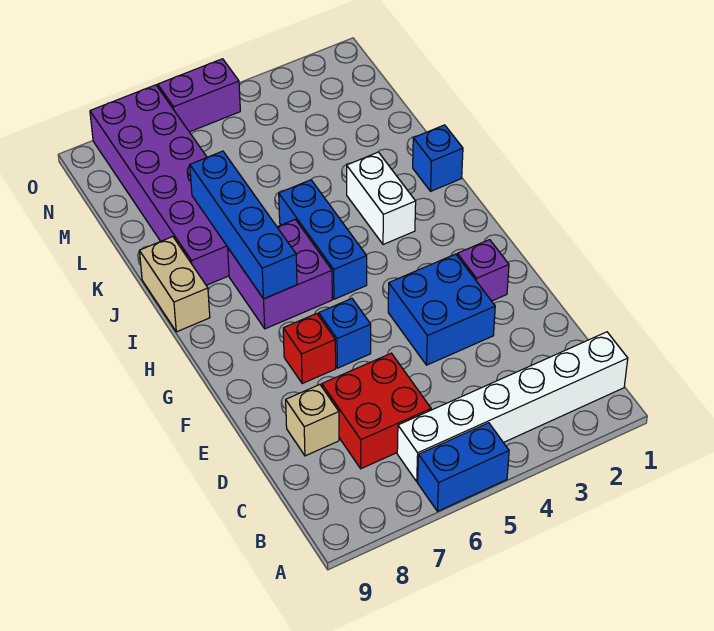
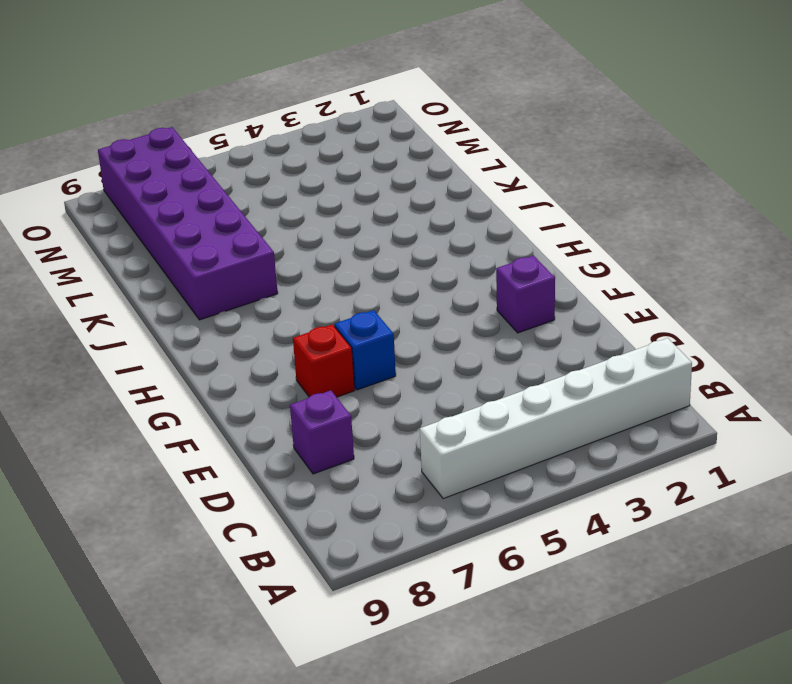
purple brick D8 level 1 -> tan brick D8 level 1
none -> blue brick A5:A6 level 1
none -> red brick C6:D7 level 1
none -> blue brick E3:F4 level 1

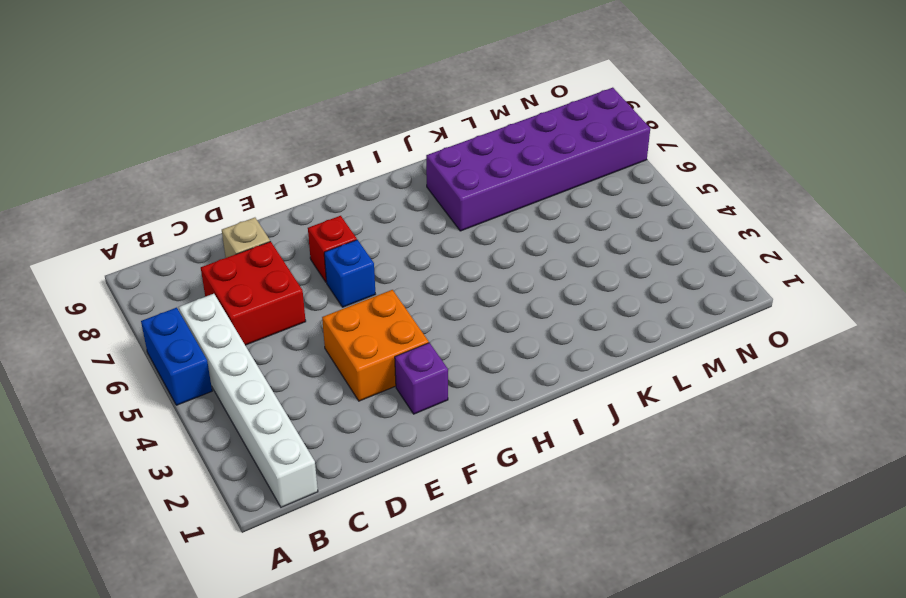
orange brick E3:F4 level 1 -> blue brick E3:F4 level 1
none -> blue brick H5:J5 level 1
none -> purple brick H6:I7 level 1
none -> white brick I3:J3 level 1

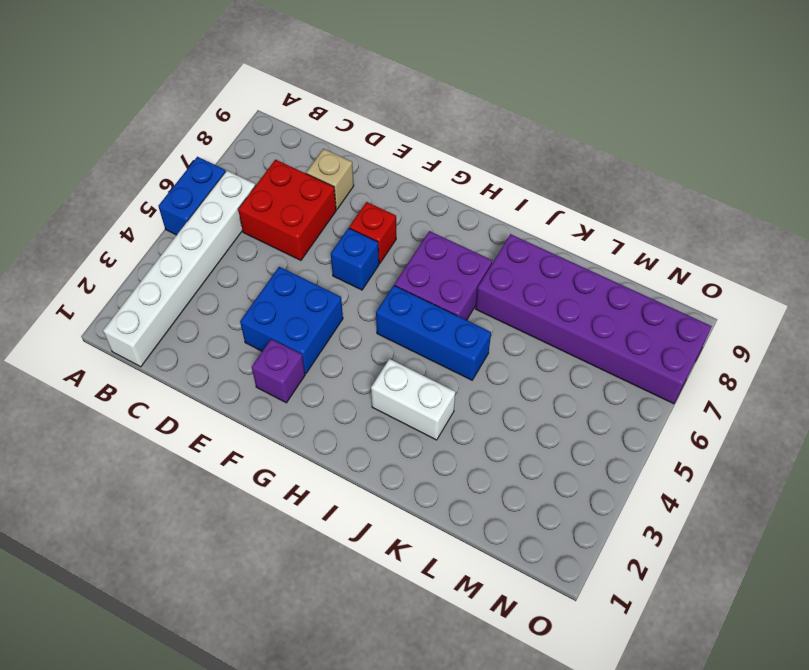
none -> tan brick I9:J9 level 1
none -> blue brick J1 level 1
none -> purple brick O5:O6 level 1

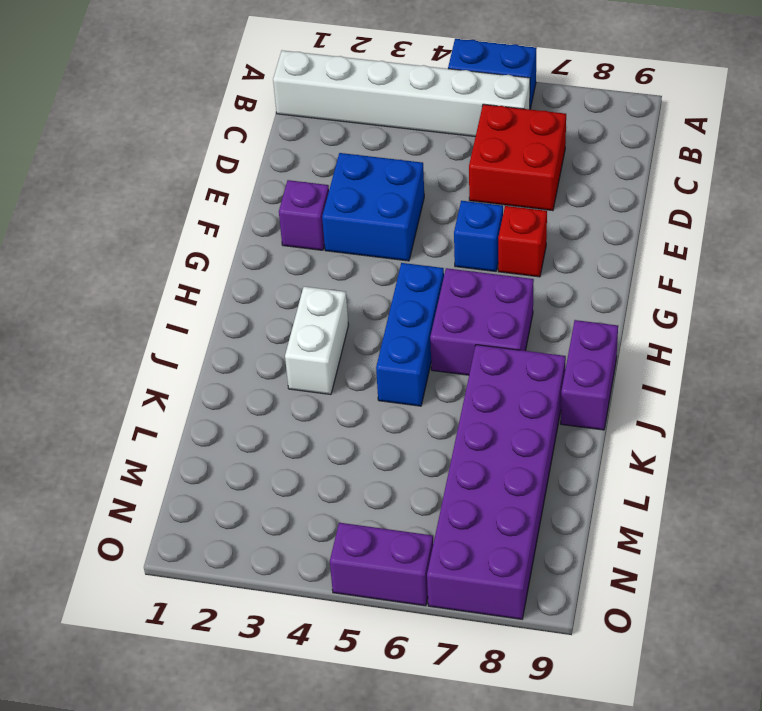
purple brick I9:J9 level 1 -> tan brick I9:J9 level 1
none -> tan brick D8 level 1
none -> blue brick J1 level 1
none -> blue brick H7:K7 level 2

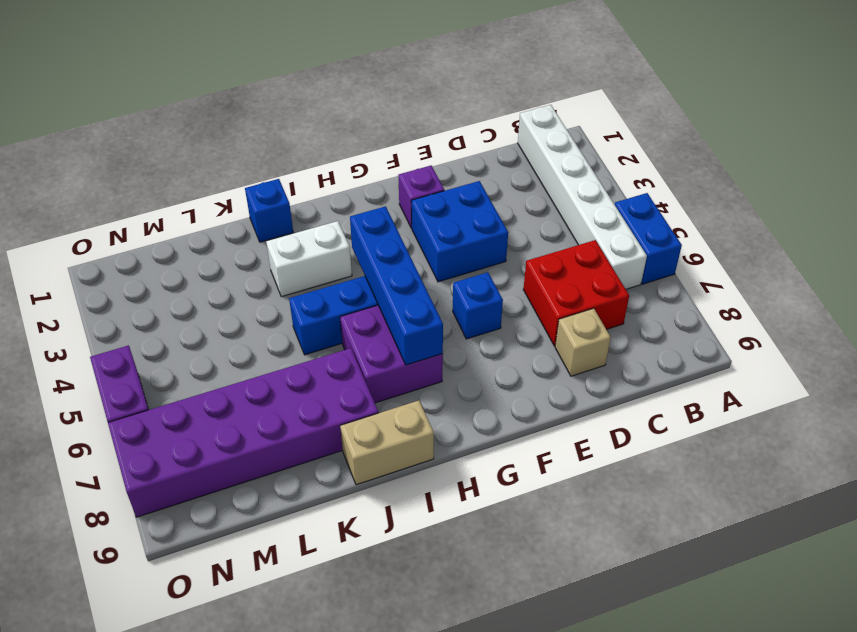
blue brick H4:H7 level 2 -> blue brick H7:K7 level 2
none -> red brick F7 level 1

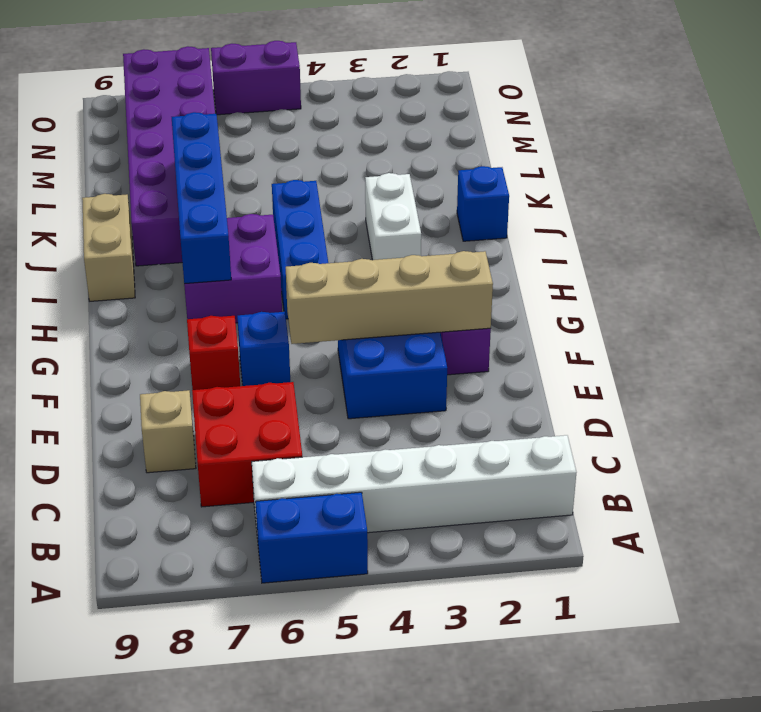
tan brick F2:F5 level 2 -> none

